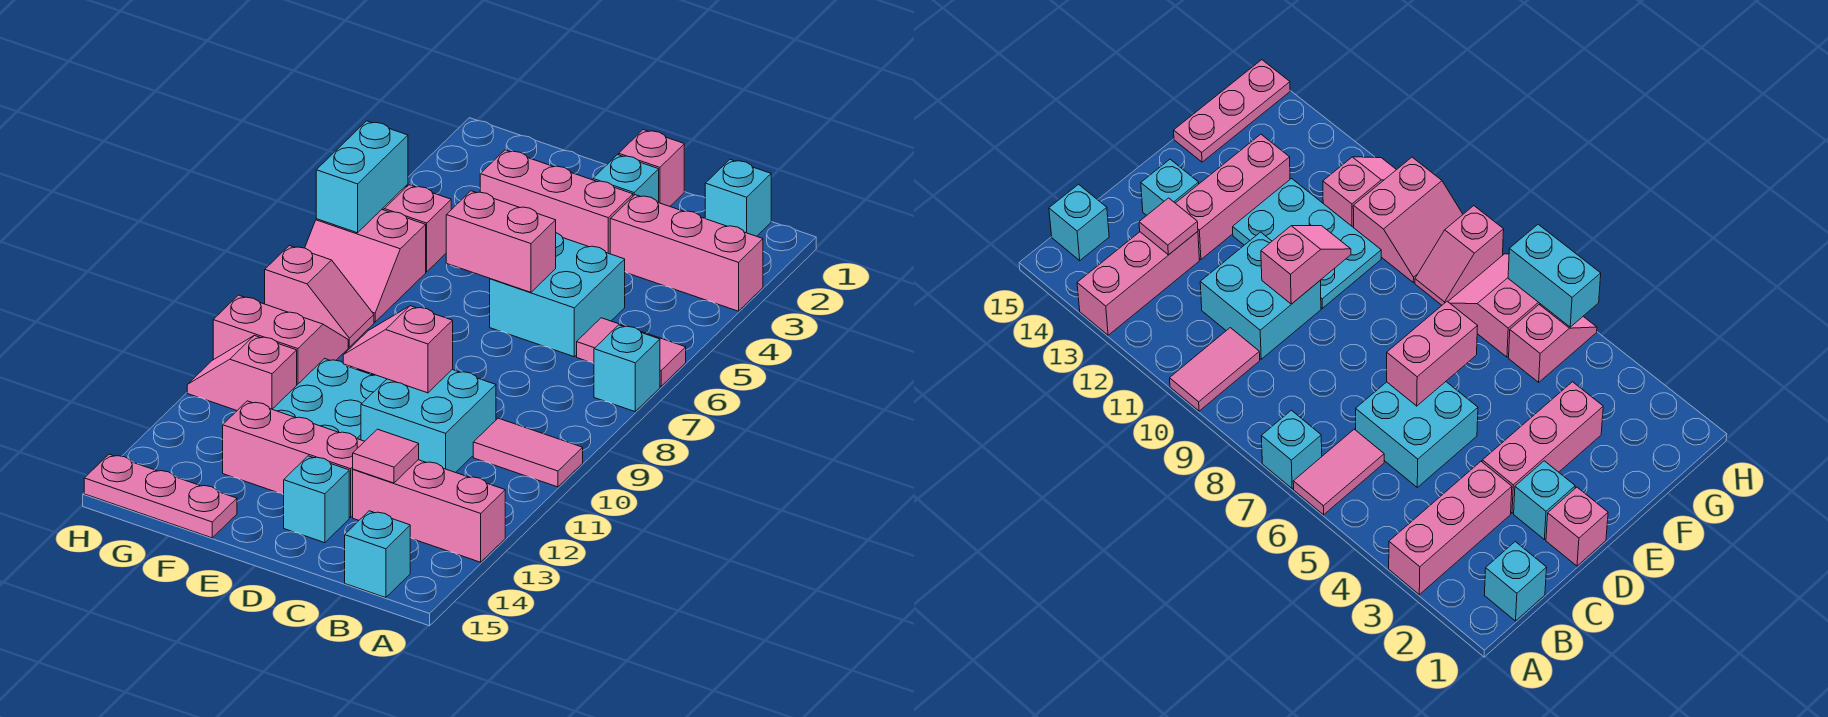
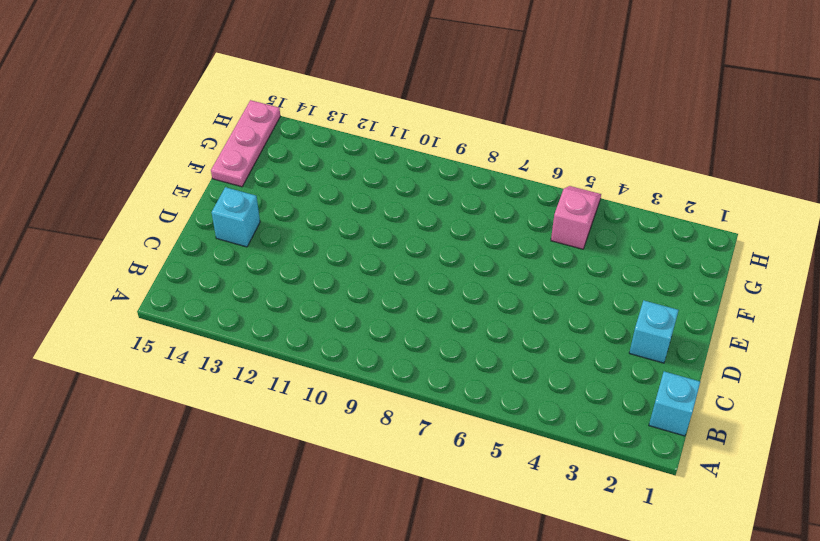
none -> pink brick A3:C3 level 1
none -> pink tile A6:B6 level 1
none -> cyan brick A7 level 1

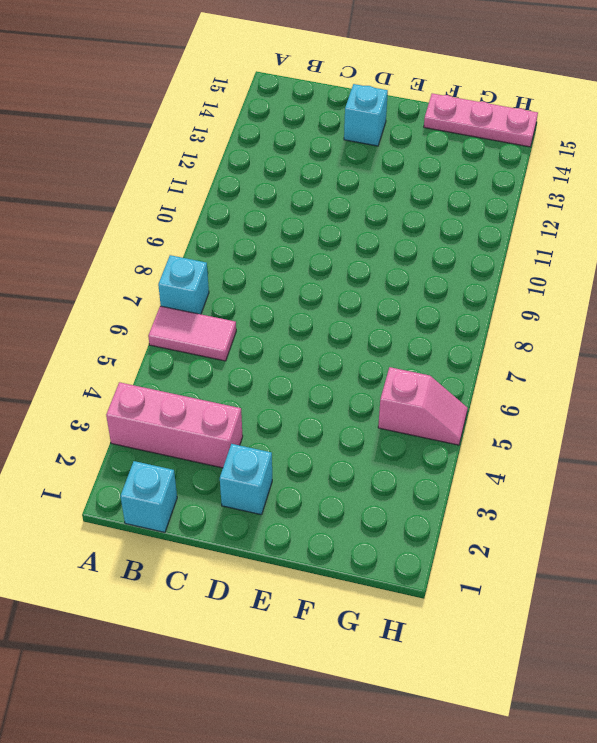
none -> pink tile A10:B10 level 1
none -> pink brick A13:C13 level 1
none -> cyan brick B15 level 1

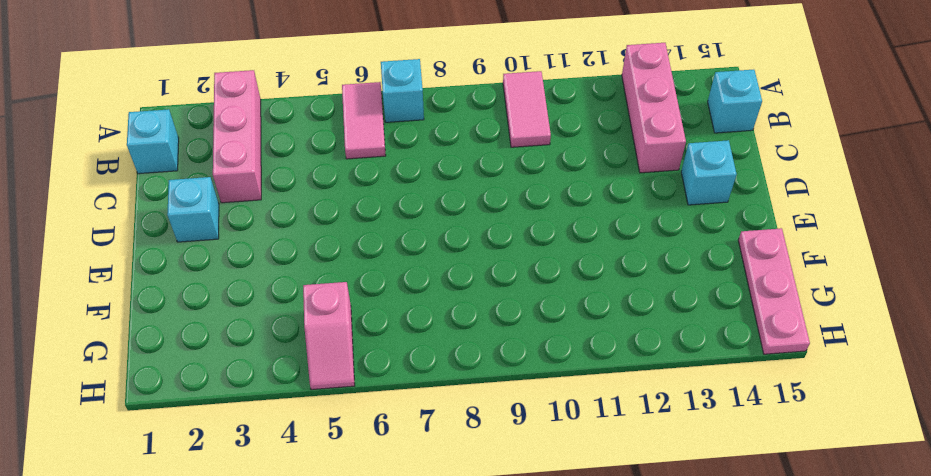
none -> cyan brick C5:D6 level 1
none -> cyan brick C10:D11 level 1
none -> pink brick D1 level 1

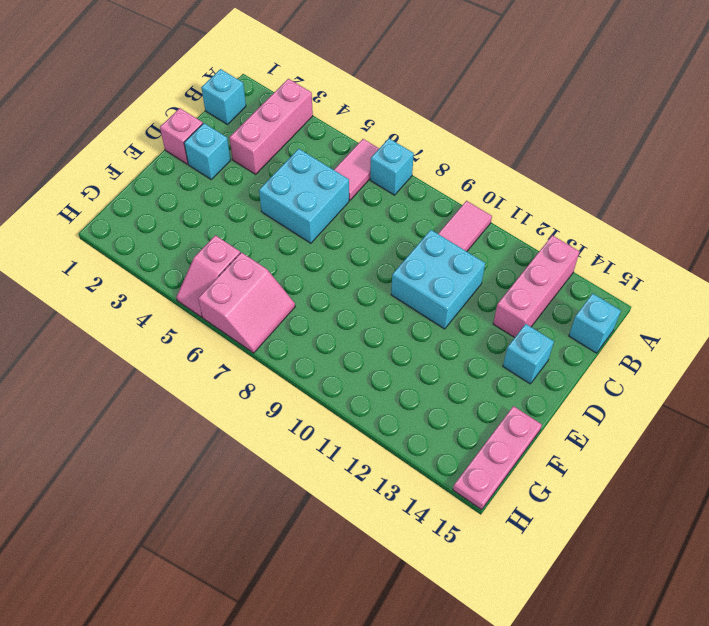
none -> pink brick D3:F3 level 1
none -> pink brick D13:F13 level 1
none -> cyan plate E10:F12 level 1

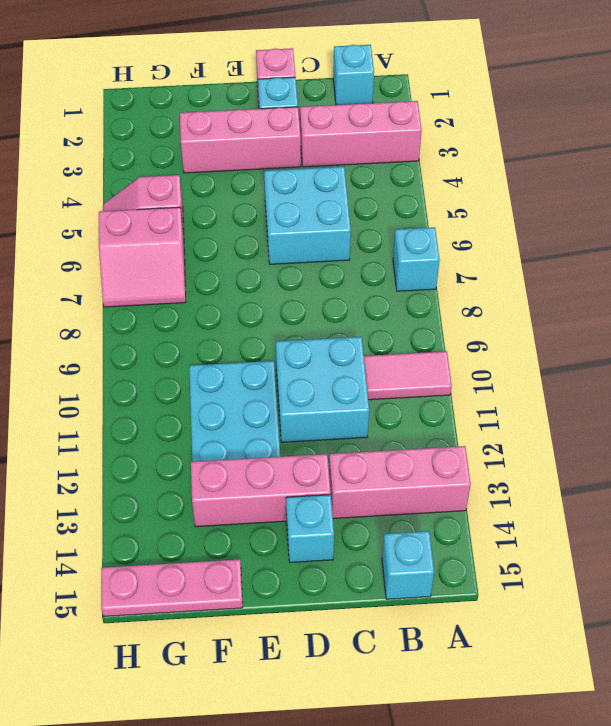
none -> pink tile A6:B6 level 1
none -> pink slope G8:H8 level 1 top H
none -> pink slope G9:H10 level 1 top 10

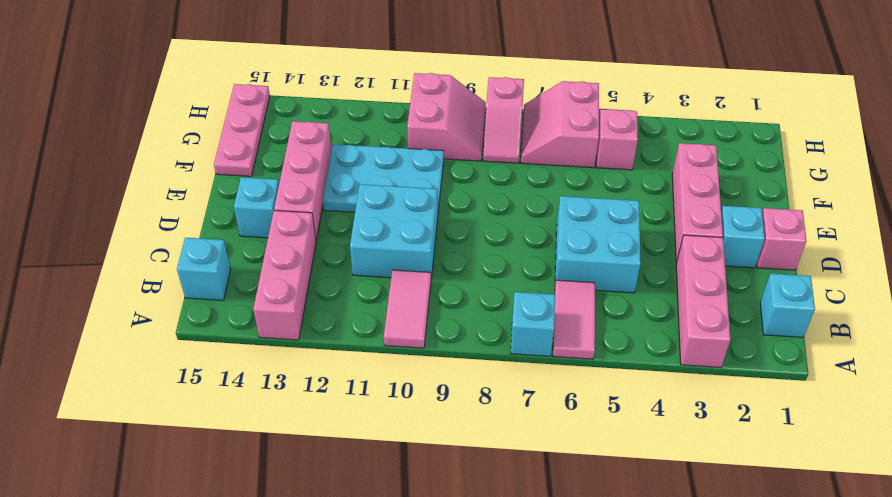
none -> pink slope G11:H11 level 1 top G
none -> pink tile C13 level 2
none -> pink brick D6:E6 level 2

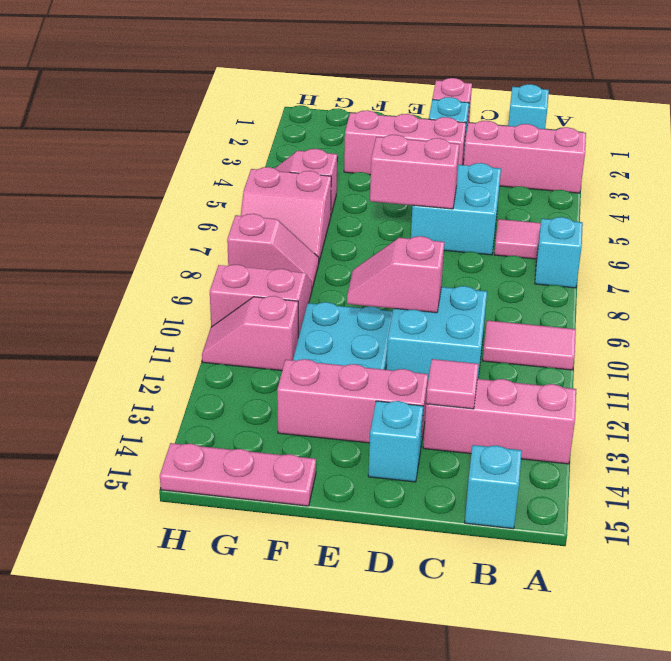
none -> cyan brick H5:H6 level 2

